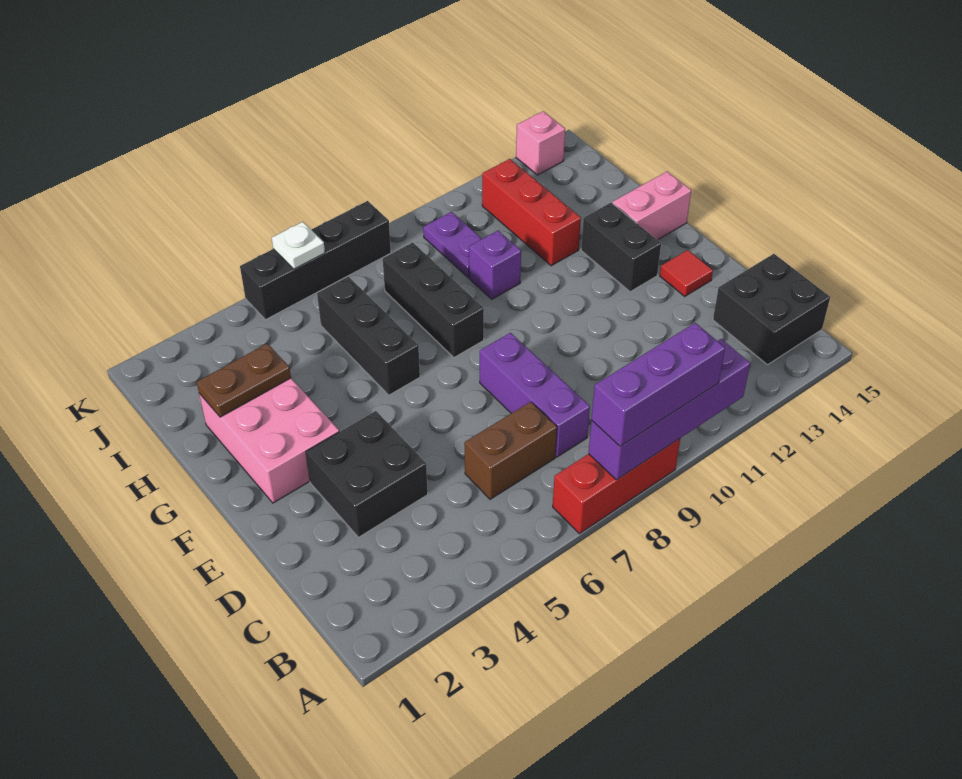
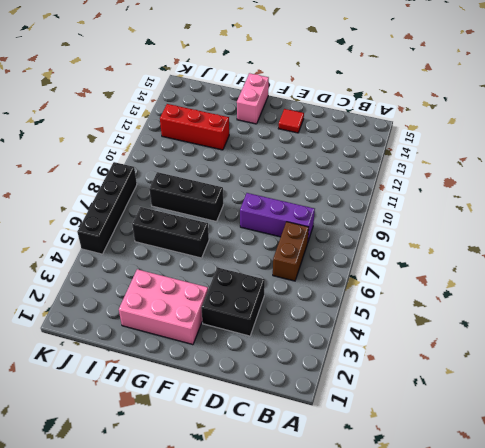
none -> red brick A7:A9 level 1
none -> black brick B14:C15 level 1
none -> black brick F13:G13 level 1

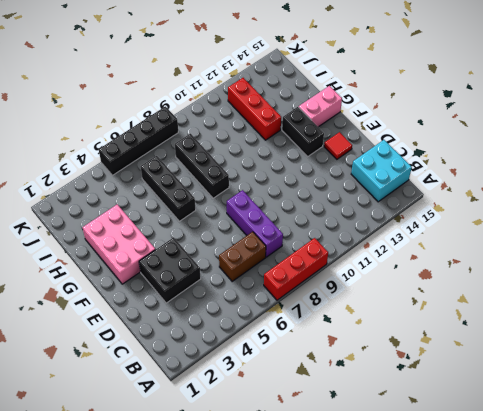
cyan brick B14:C15 level 1 -> black brick B14:C15 level 1
none -> purple brick H10 level 1
none -> purple plate I10:J10 level 1
none -> pink brick K14 level 1

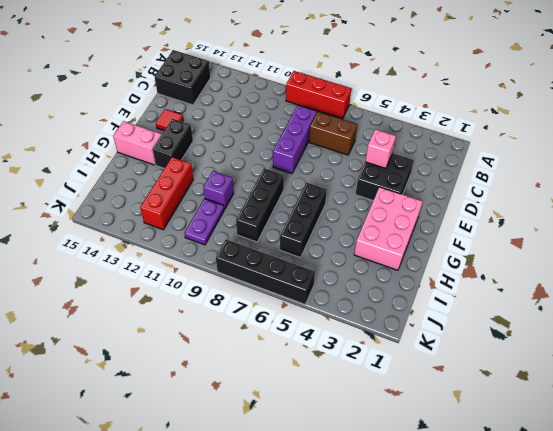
pink brick D4 level 2 -> pink brick K14 level 1
none -> purple brick A8:A11 level 2
none -> brown plate H2:H3 level 2
none -> white plate K6 level 2

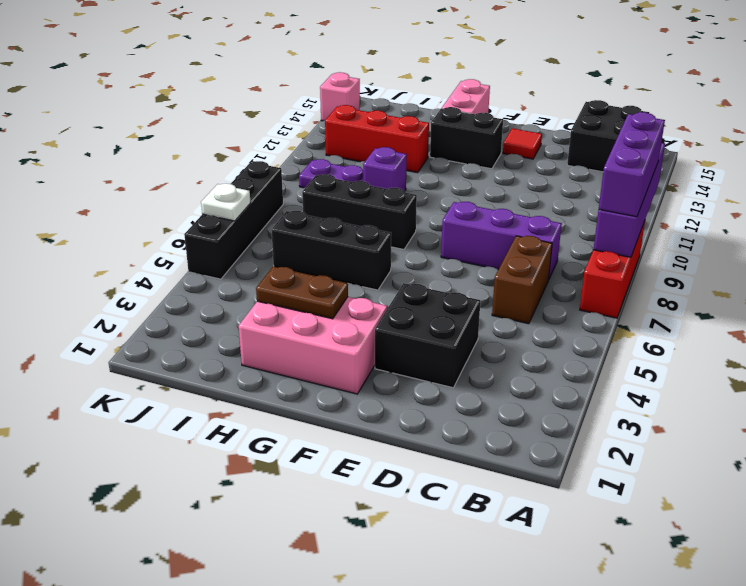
brown plate G3:H3 level 2 -> brown plate H2:H3 level 2

